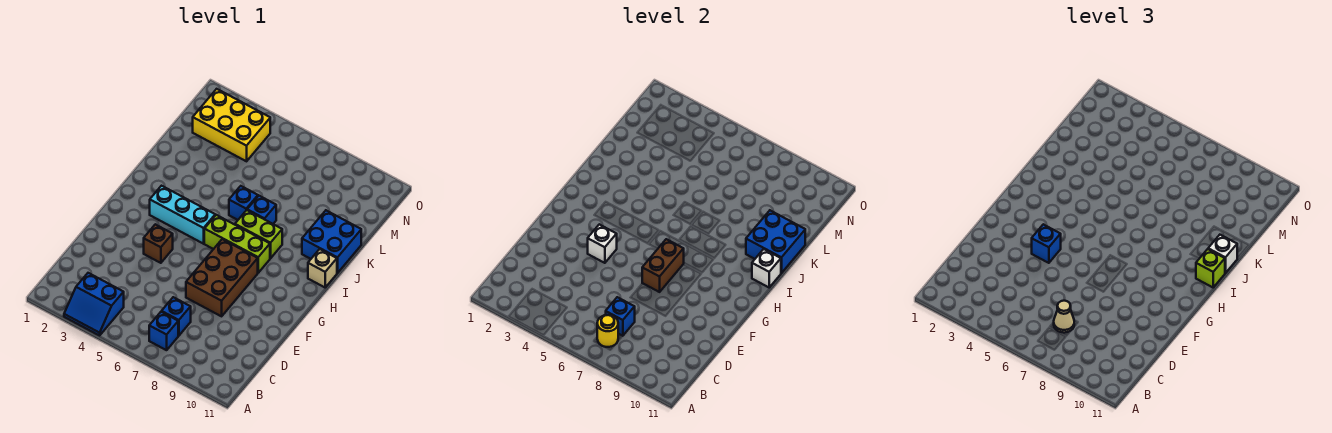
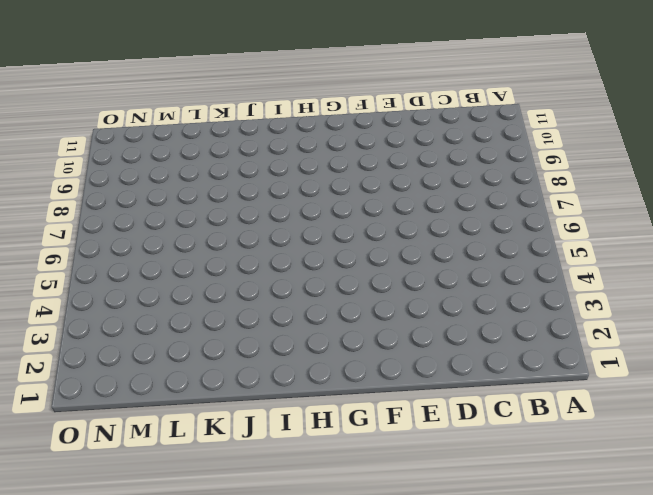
none -> blue slope A3:B4 level 1 top B
none -> blue brick B7 level 1
none -> blue brick C7 level 1

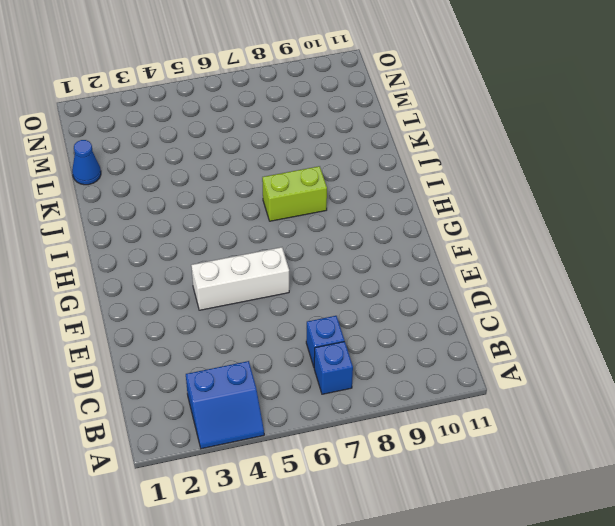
white brick F4:F6 level 1 -> brown brick F4 level 1
blue cone L1 level 1 -> none
none -> brown brick E7:G8 level 1
none -> cyan brick H3:H5 level 1
none -> lime brick H6:H8 level 1

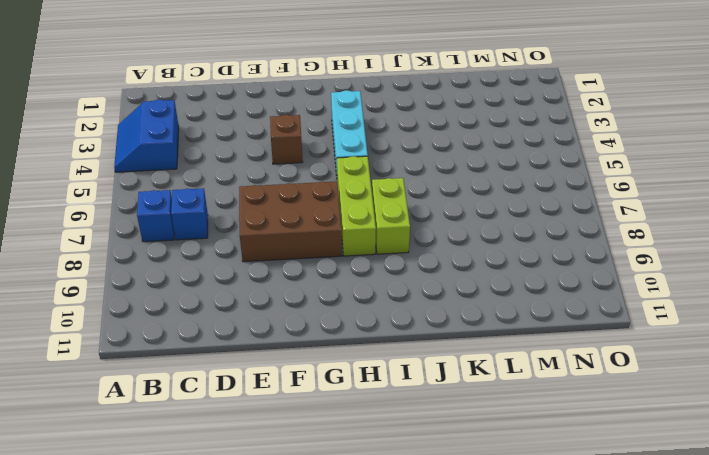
none -> tan brick I11 level 1
none -> blue brick J6 level 1
none -> blue brick J7 level 1

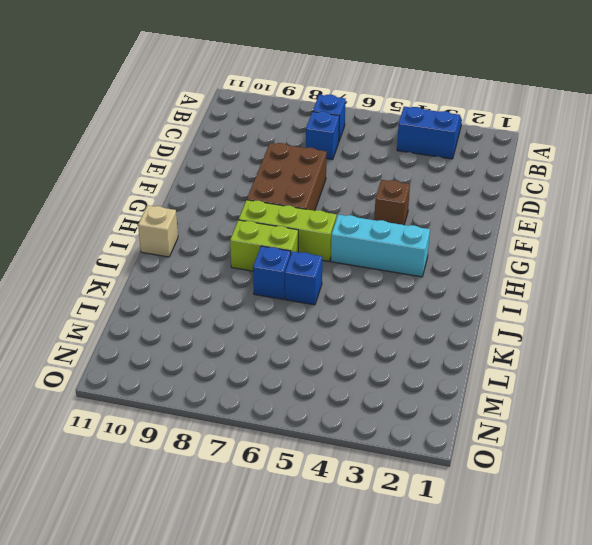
none -> blue brick J10:K11 level 1
none -> yellow brick M2:N4 level 1
none -> yellow round brick B7 level 2

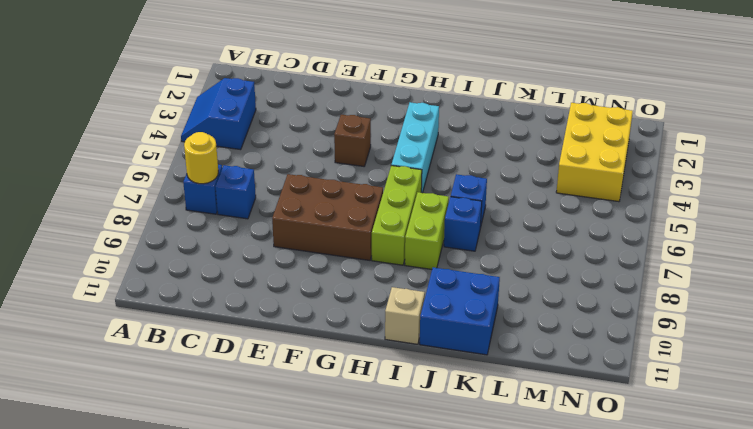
none -> blue brick C7 level 2
none -> white brick F4 level 2
none -> brown brick F7:G7 level 2

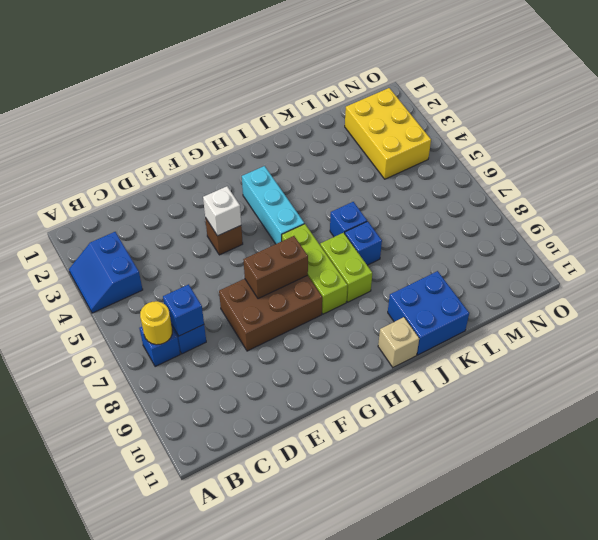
none -> white brick I11 level 2
none -> blue brick J10:K11 level 2
none -> tan cone C7 level 3

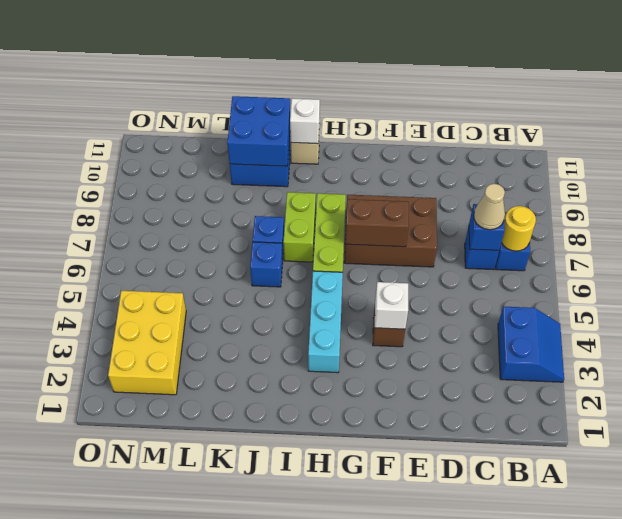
none -> blue brick F4 level 3
none -> lime brick I11 level 3
none -> white brick J11 level 3

